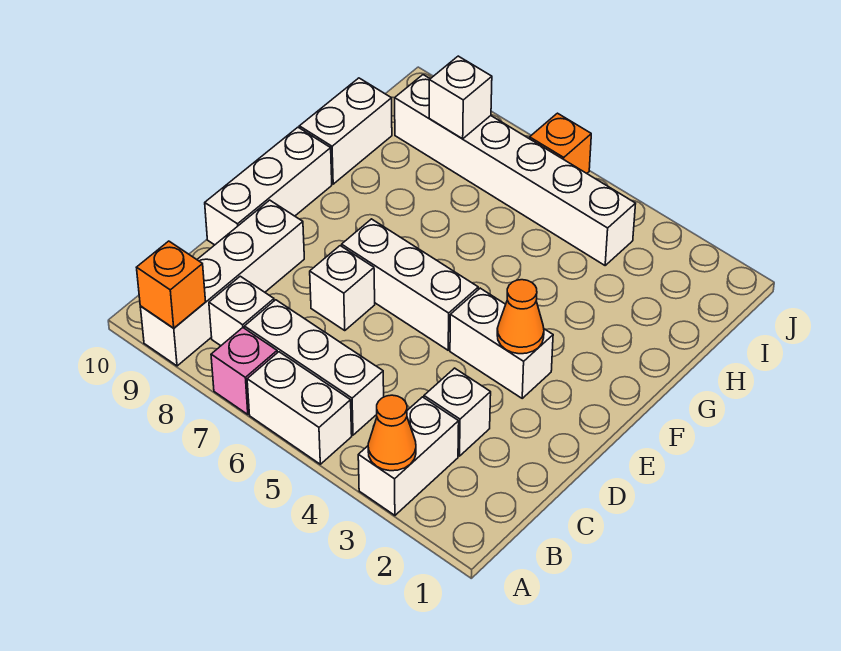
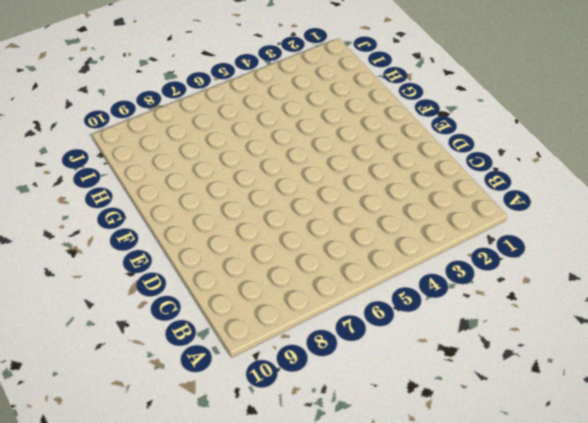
none -> white brick A3:B3 level 1
none -> white brick A5:A6 level 1
none -> pink brick A7 level 1

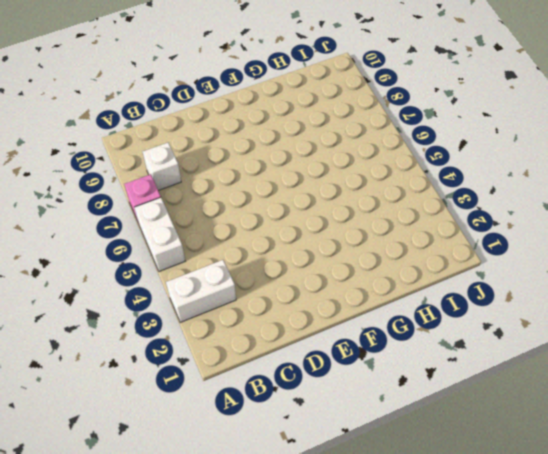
none -> white brick A9:D9 level 1
none -> white brick B5:B7 level 1
none -> white brick C3 level 1

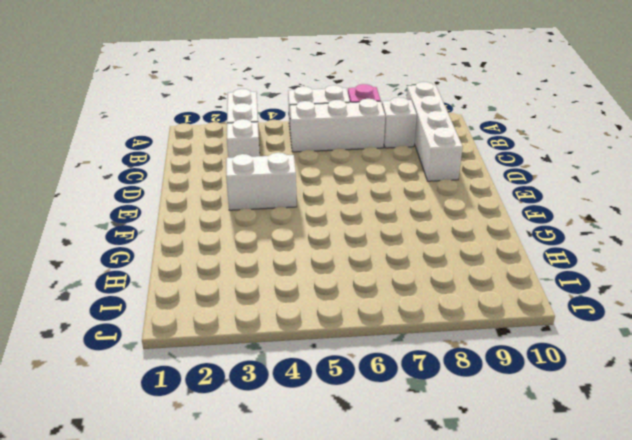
none -> white brick D7 level 1
none -> white brick D10:F10 level 1
none -> white brick E5:E7 level 1

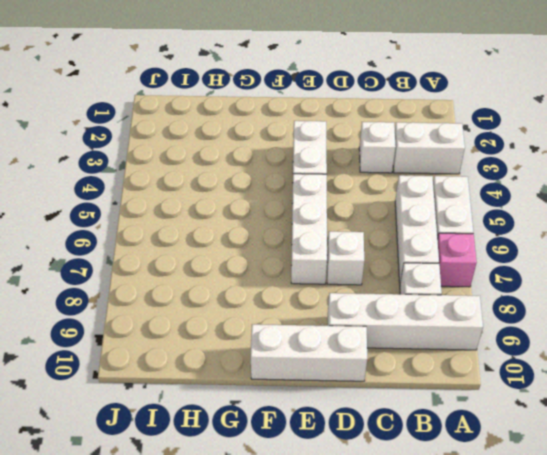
none -> white brick G10:H10 level 1
none -> white brick I4:I9 level 1
none -> orange brick J6 level 1

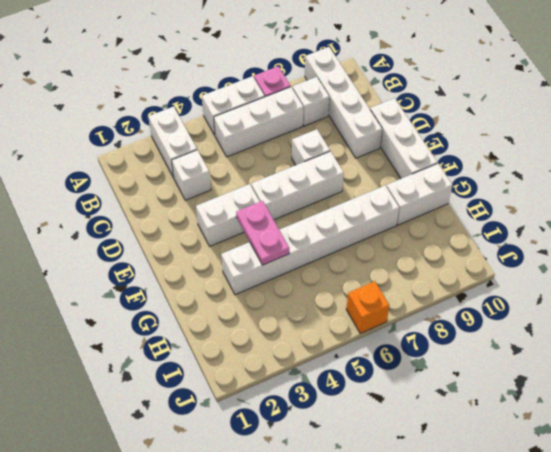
pink plate F4:G4 level 2 -> none
white brick G3:G8 level 1 -> white brick I4:I9 level 1
white brick G9:G10 level 1 -> white brick G10:H10 level 1
none -> orange cone A3 level 2
none -> orange brick A9 level 2
none -> orange cone E3 level 2

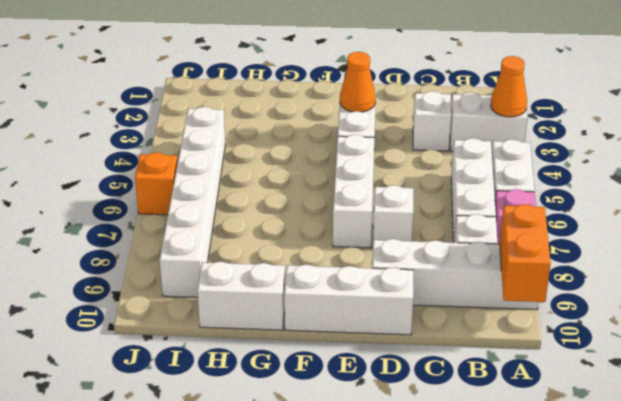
orange brick A9:A10 level 2 -> orange brick A9 level 2
none -> white brick I8 level 2

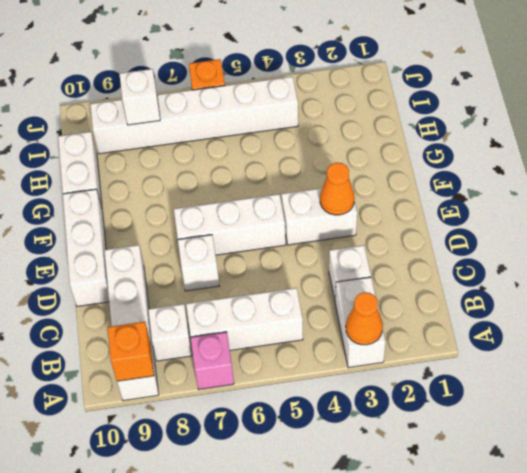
none -> white brick A5:A6 level 1

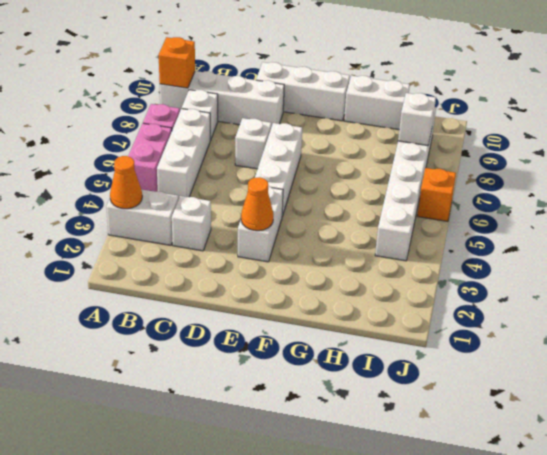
pink brick A5:A6 level 1 -> white brick A5:A6 level 1

